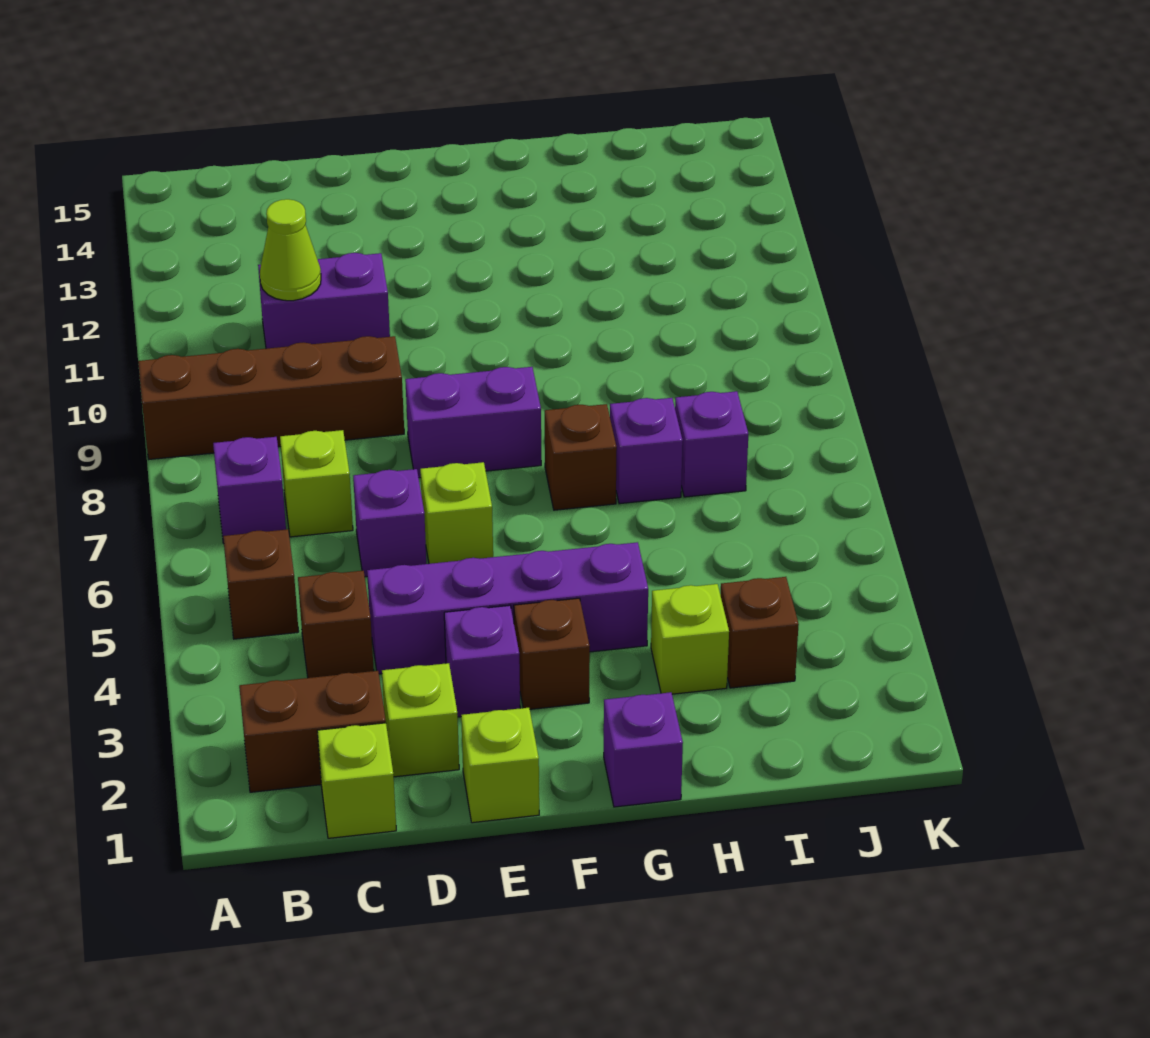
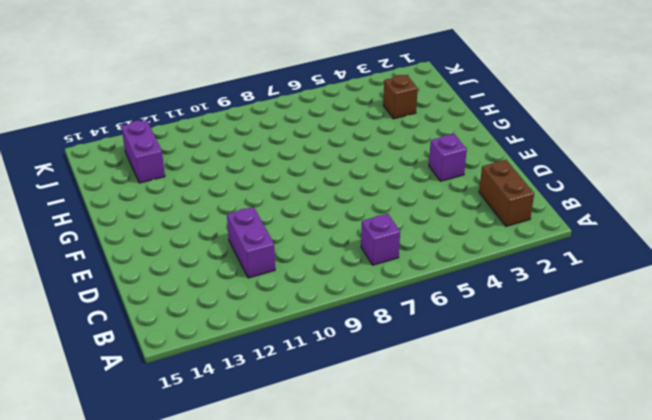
purple brick I13:J13 level 1 -> purple brick E8:F8 level 1
none -> brown brick A9:D9 level 1
none -> brown brick B5 level 1
none -> lime brick C1 level 1

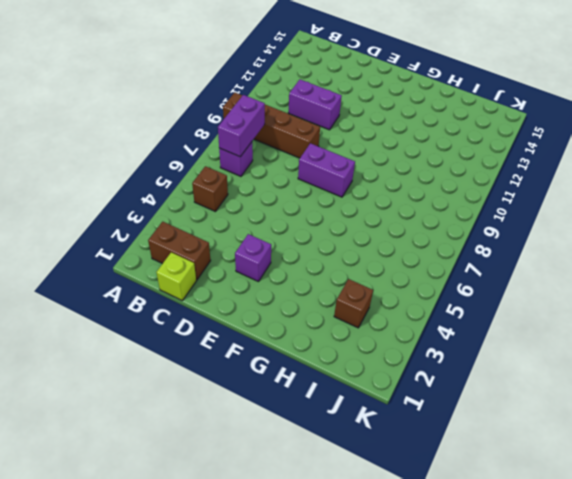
purple brick B7:B8 level 2 -> none
none -> brown brick C4 level 1
none -> lime brick C7 level 1
none -> lime brick D2 level 1

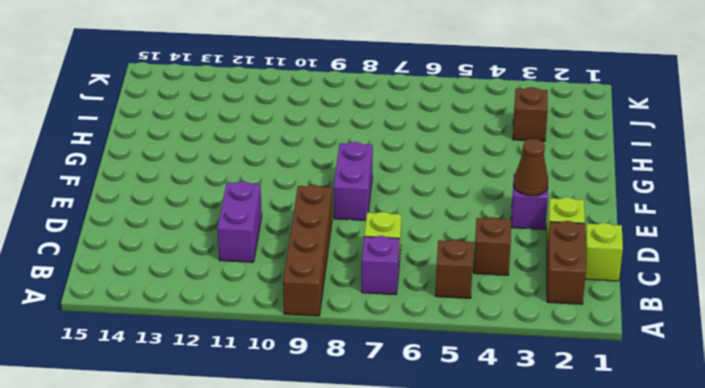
brown cone E3 level 2 -> none
none -> purple brick D4:G4 level 1
none -> purple brick D6 level 1
none -> lime brick E1 level 1

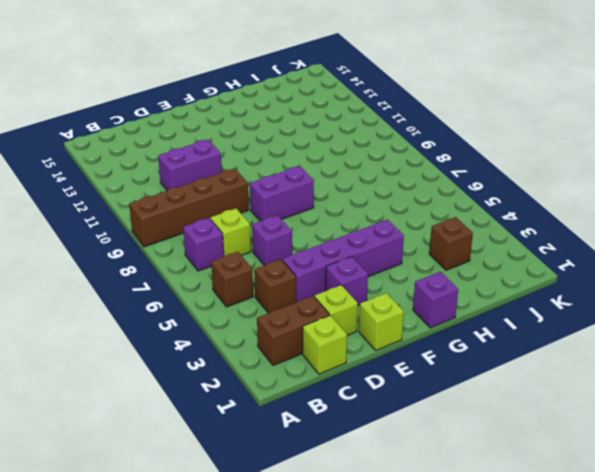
none -> lime brick E6 level 1
none -> brown brick F3 level 1
none -> brown brick G7 level 1

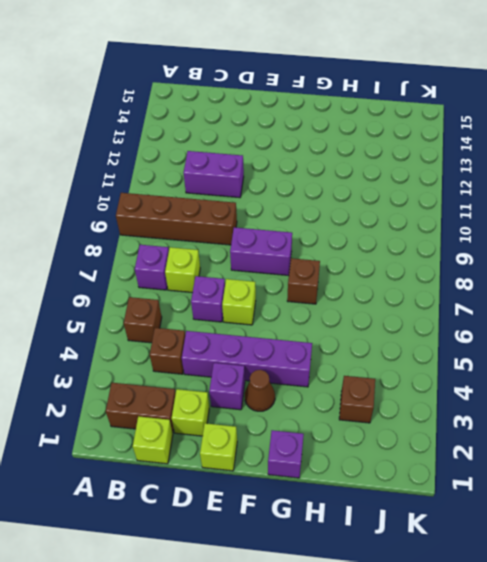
brown cone F3 level 1 -> brown brick F3 level 1
none -> lime brick H3 level 1
none -> purple brick H7 level 1
none -> purple brick I7 level 1

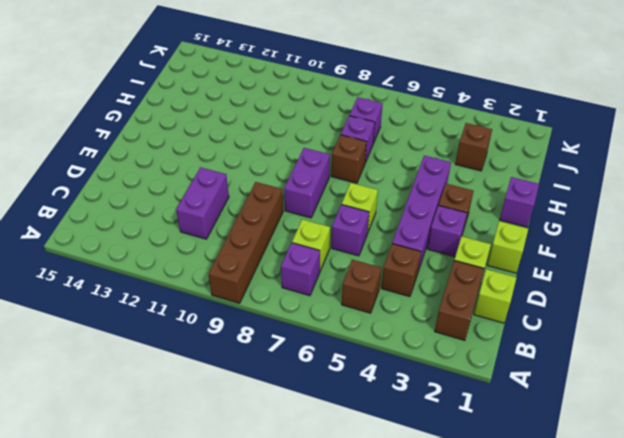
none -> lime brick H3 level 1
none -> lime cone C11 level 2

